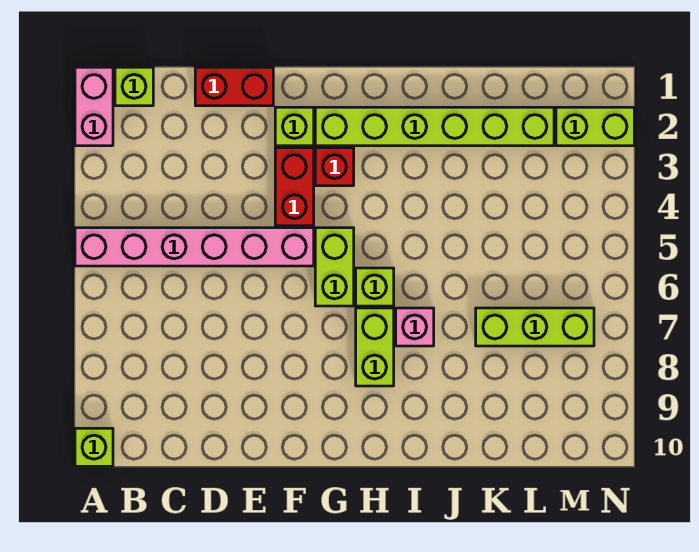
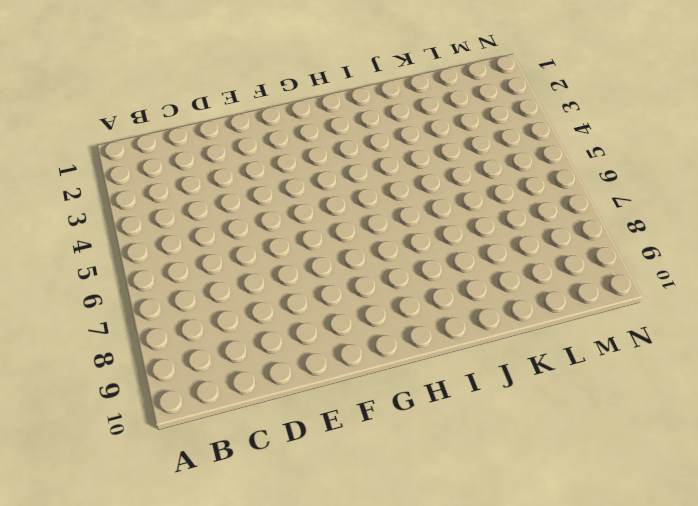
none -> pink brick A1:A2 level 1
none -> pink brick A5:F5 level 1
none -> lime brick A10 level 1

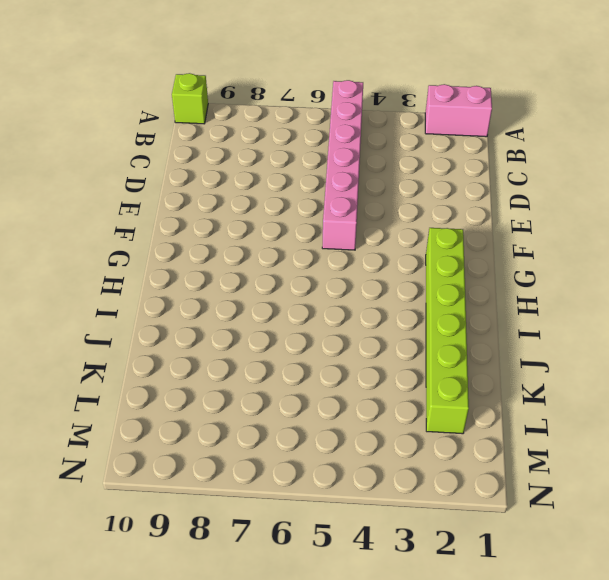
none -> lime brick B1 level 1
none -> red brick D1:E1 level 1
none -> lime brick F2 level 1

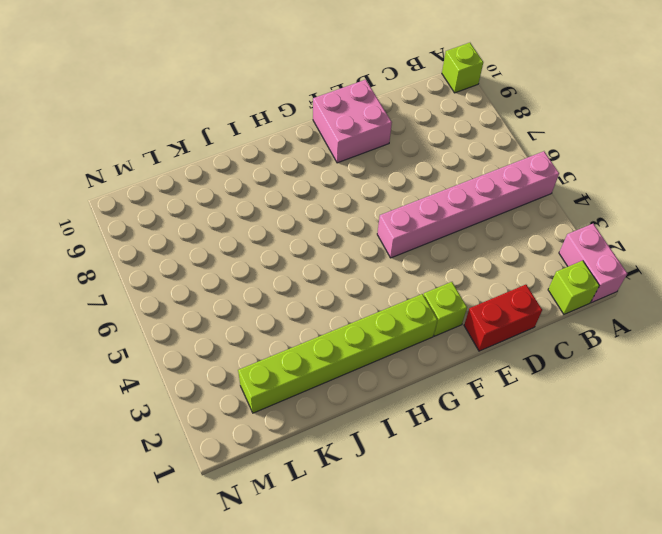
pink brick E9:F10 level 1 -> none
none -> red brick F3:F4 level 1
none -> red brick G3 level 1
none -> lime brick G5:G6 level 1

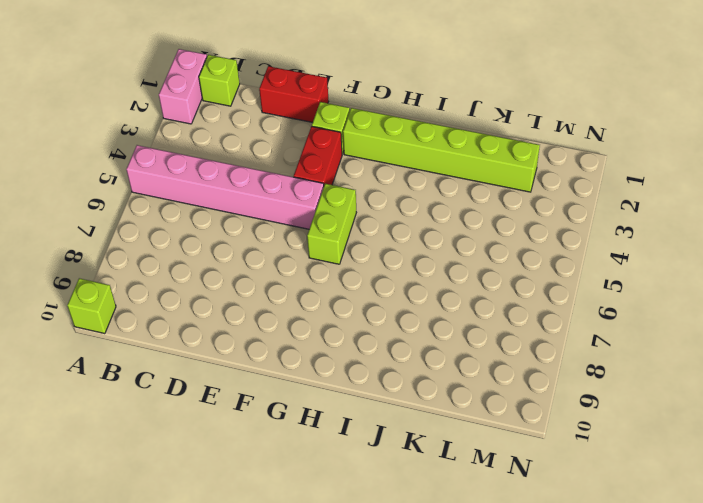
none -> red brick G3 level 1
none -> lime brick H6 level 1
none -> lime brick H7:H8 level 1

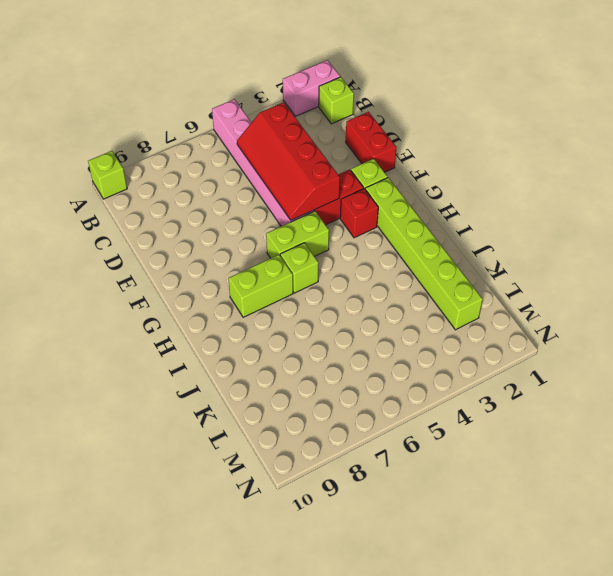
red slope C4:F5 level 2 top 4 -> none
none -> pink brick I7 level 1
none -> lime brick K7:M7 level 1
none -> lime brick M2:N2 level 1

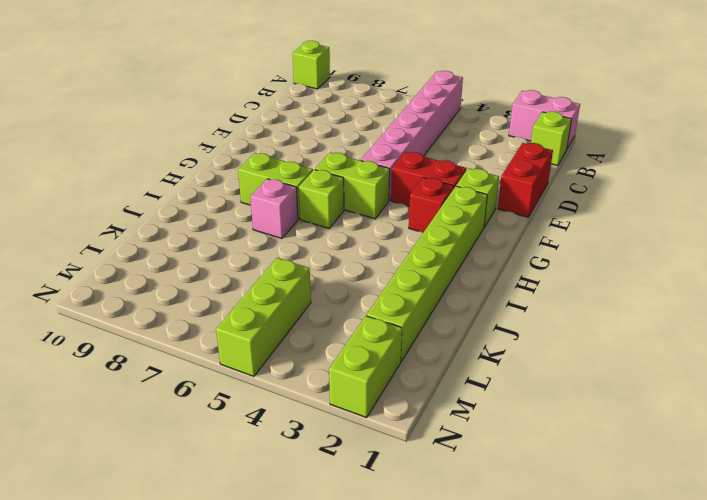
lime brick L5:N5 level 1 -> lime brick K7:M7 level 1

